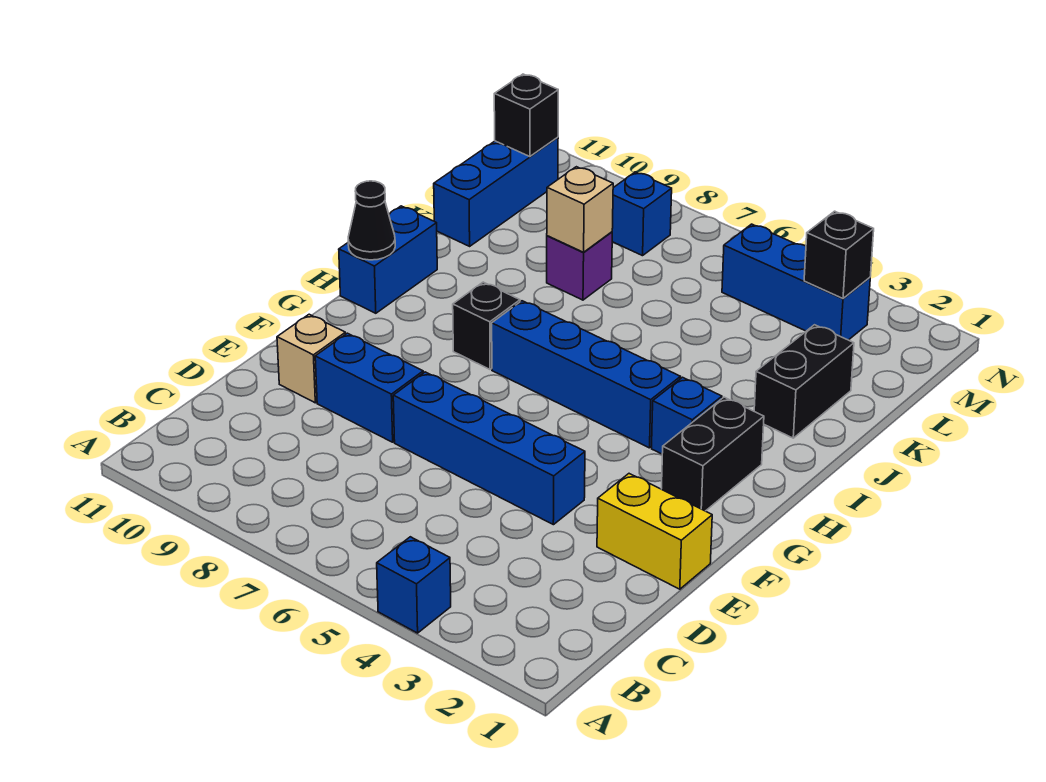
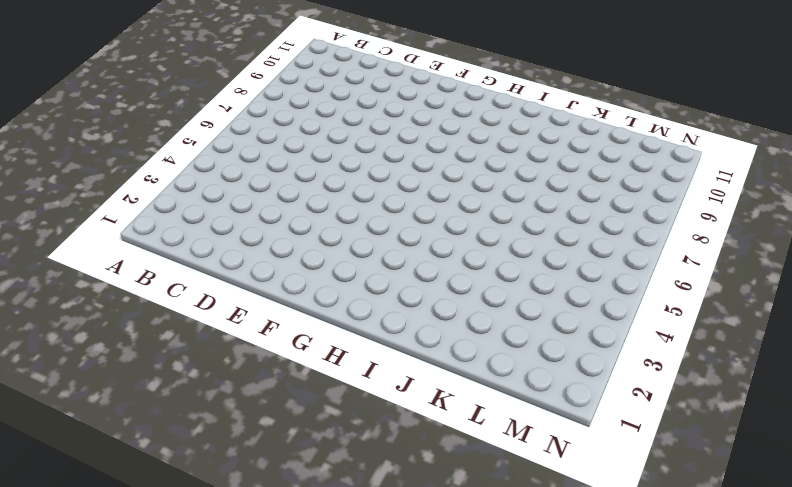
none -> blue brick A4 level 1
none -> yellow brick E1:E2 level 1
none -> blue brick E4:E7 level 1

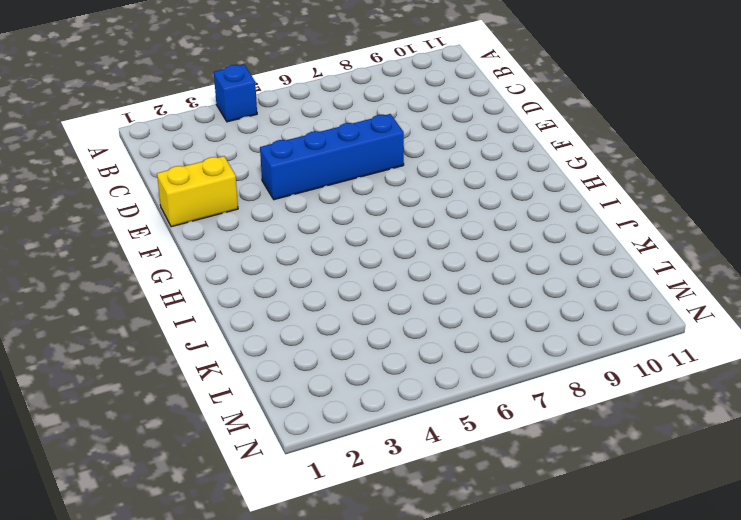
none -> blue brick E8:E9 level 1
none -> tan brick E10 level 1
none -> black brick G2:H2 level 1

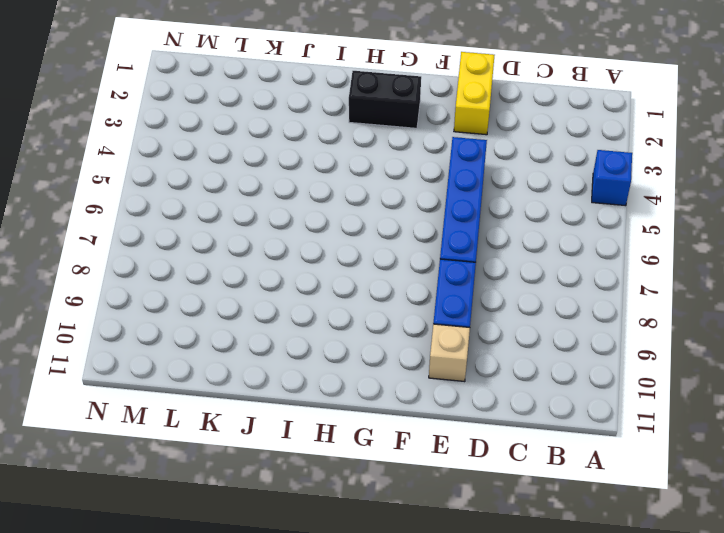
none -> blue brick H3 level 1
none -> blue brick H4:H7 level 1
none -> black brick H8 level 1

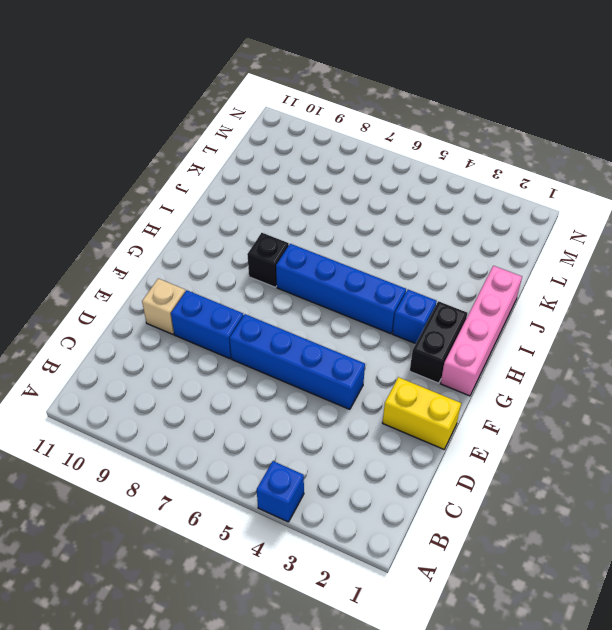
pink brick G1:J1 level 1 -> none
none -> blue brick H11:I11 level 1
none -> black brick J2:K2 level 1
none -> purple brick K8 level 1

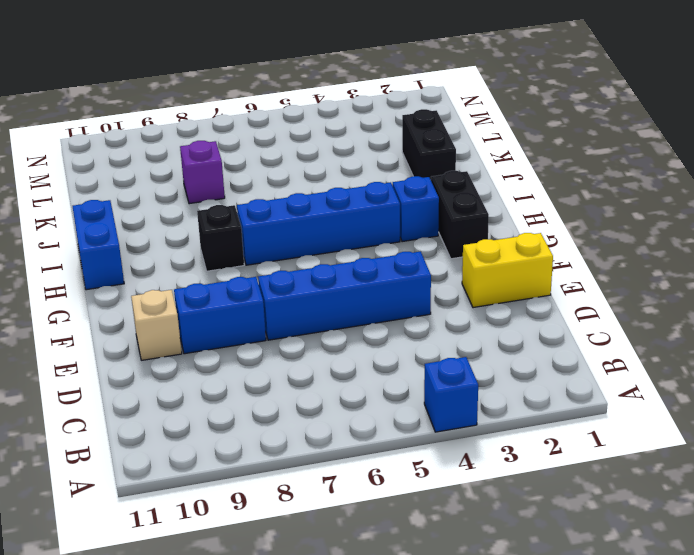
none -> blue brick K11:M11 level 1
none -> blue brick M3:M5 level 1
none -> blue brick M8 level 1

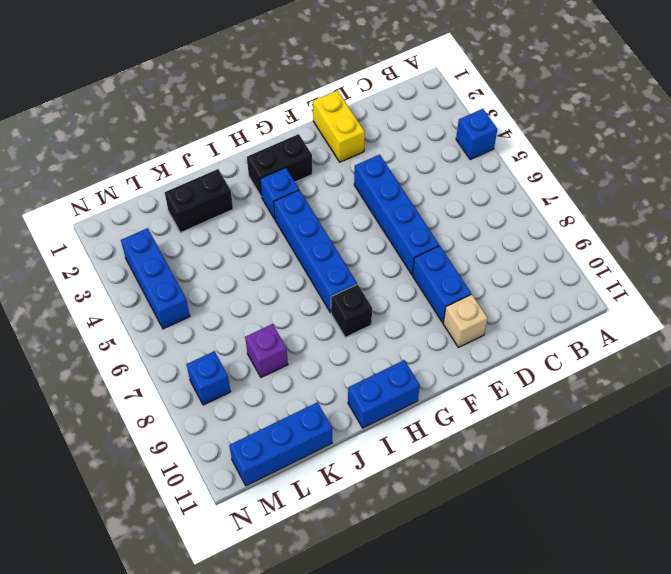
none -> black cone H11 level 2
none -> tan brick K8 level 2
none -> black brick M3 level 2

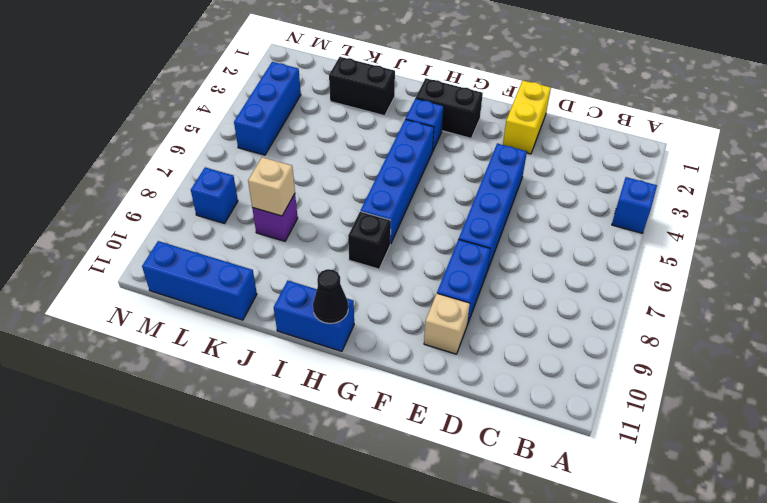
none -> black brick M3 level 2
none -> black brick M11 level 2

